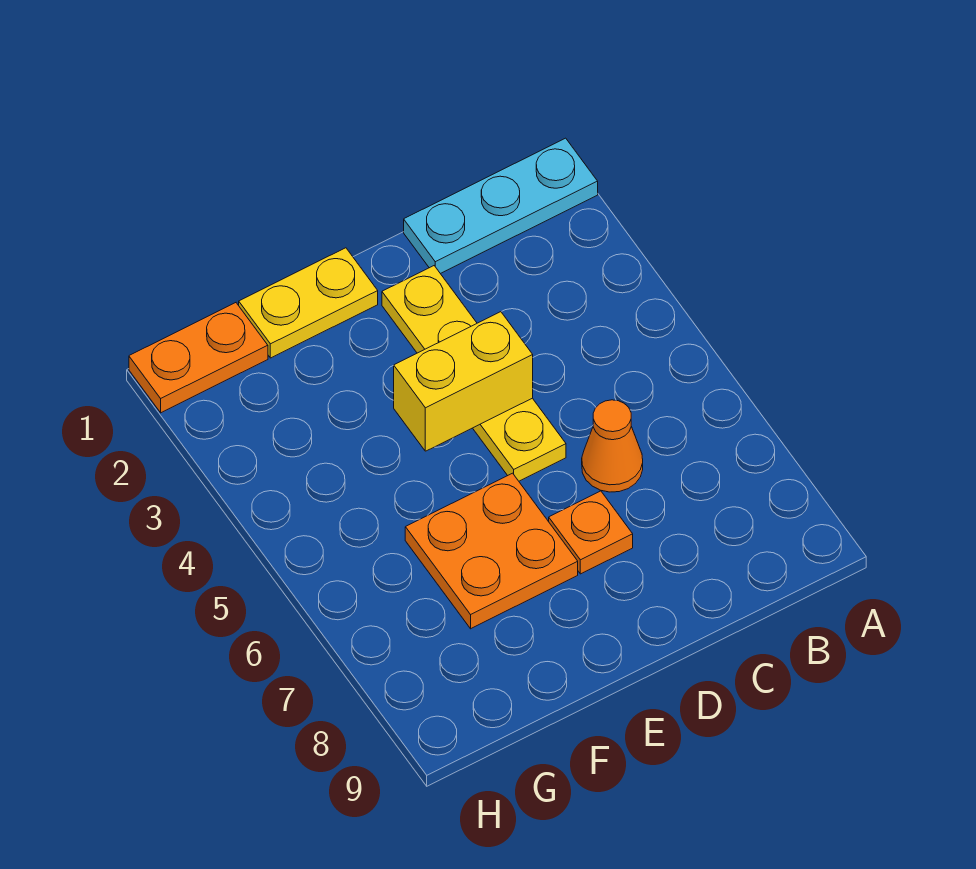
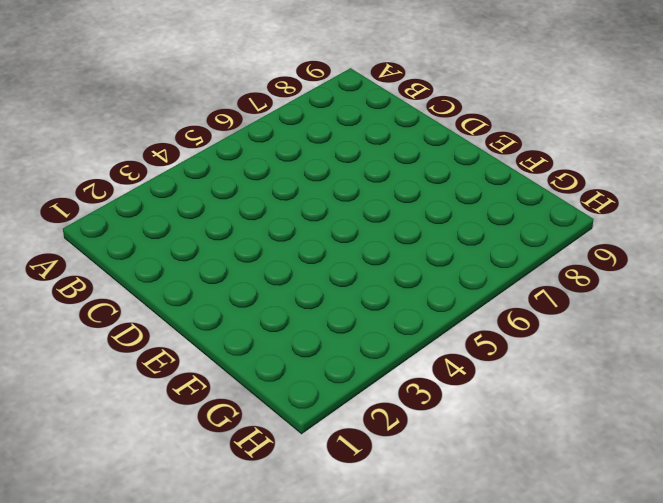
none -> cyan plate A1:C1 level 1
none -> orange cone C6 level 1

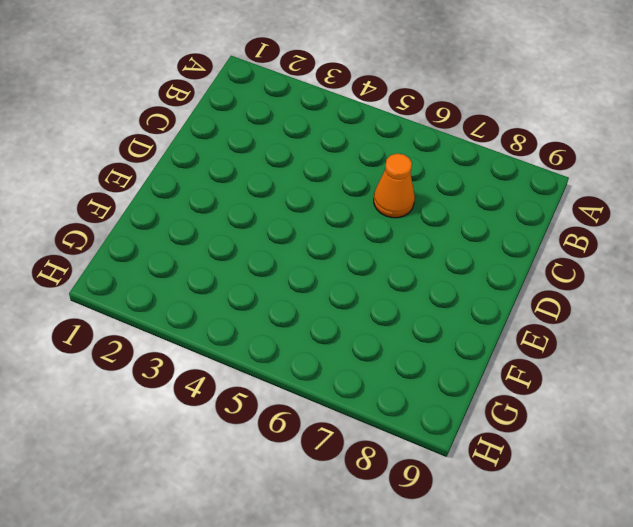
none -> cyan plate A1:C1 level 1
none -> yellow plate D2:D5 level 1

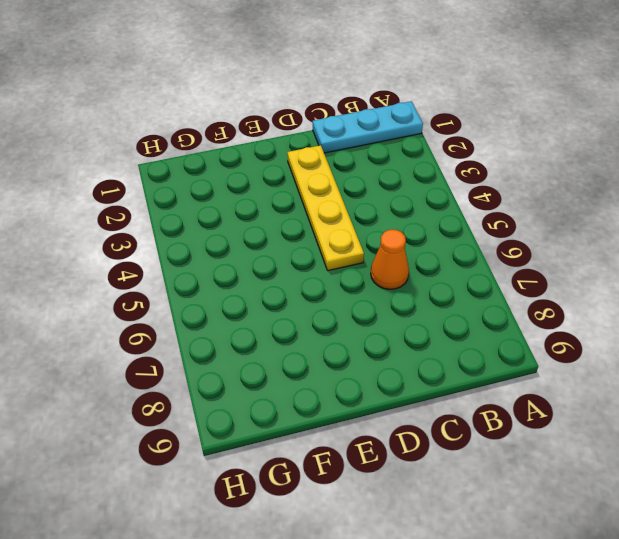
none -> orange plate D7 level 1
none -> yellow plate E1:F1 level 1

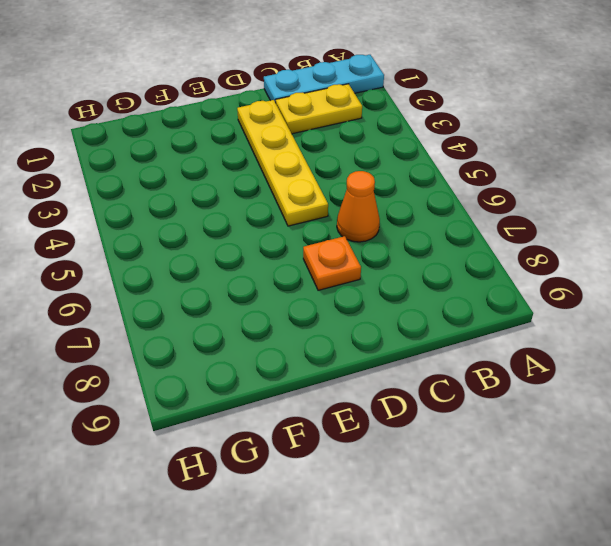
yellow plate B2:C2 level 1 -> yellow plate E1:F1 level 1
none -> orange plate E6:F7 level 1
none -> orange plate G1:H1 level 1

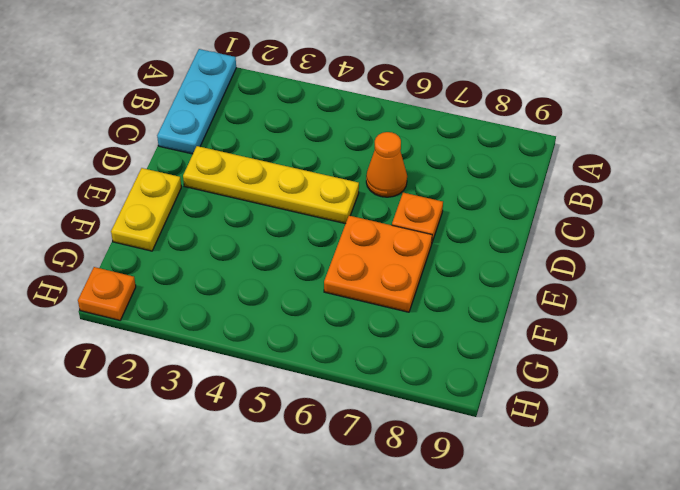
orange plate H1 level 1 -> orange plate G1:H1 level 1
none -> yellow brick D4:E4 level 2

